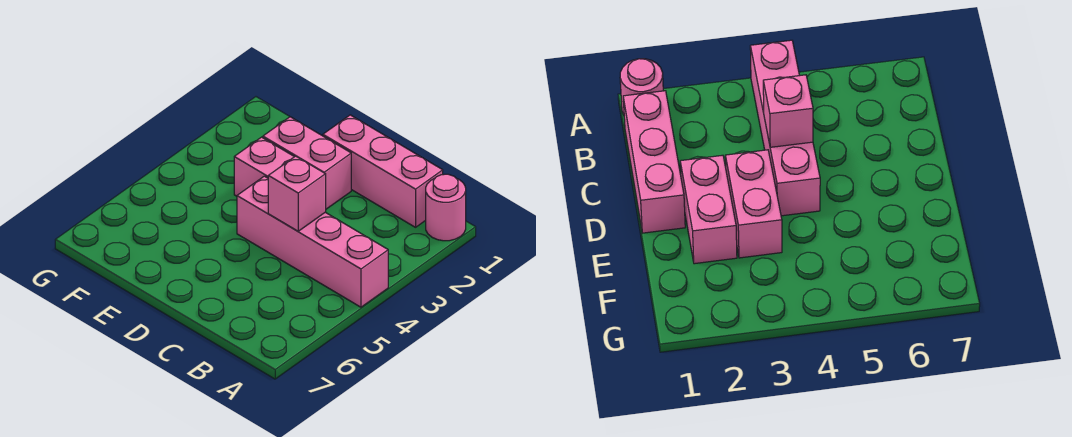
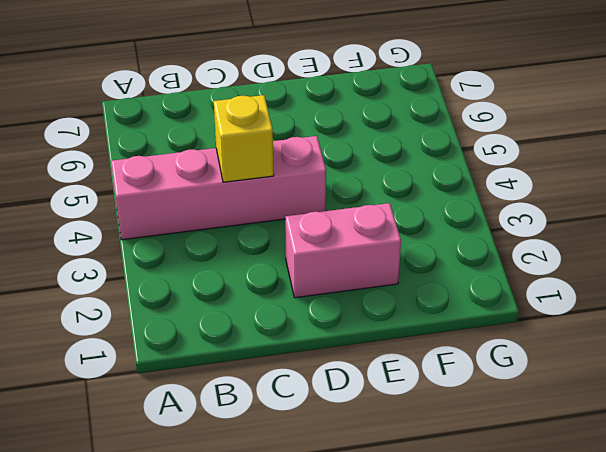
yellow brick C4 level 2 -> pink brick C4 level 2
none -> pink round brick A1 level 1
none -> pink brick B1:D1 level 1

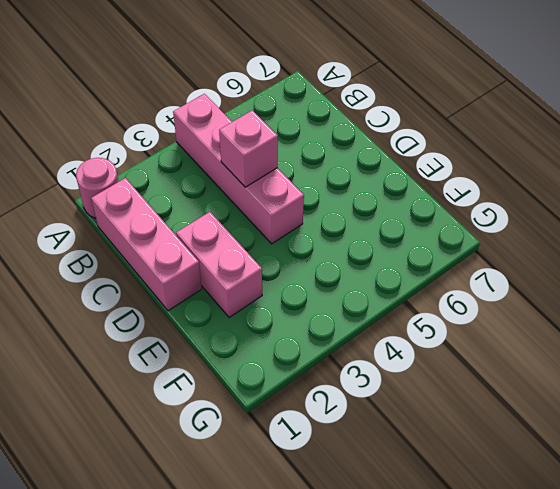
none -> pink brick D3:E3 level 1

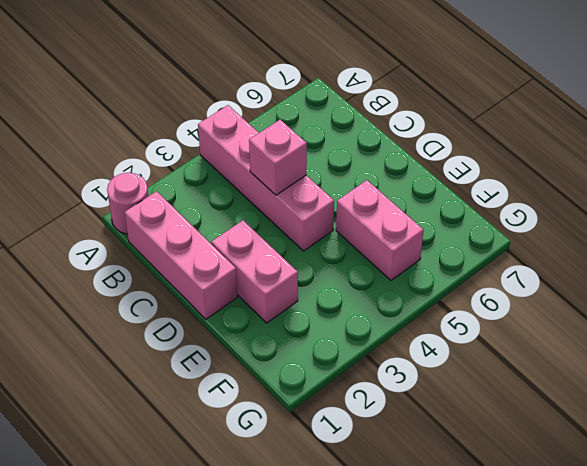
pink brick E5:F5 level 1 -> pink brick D3:E3 level 1

